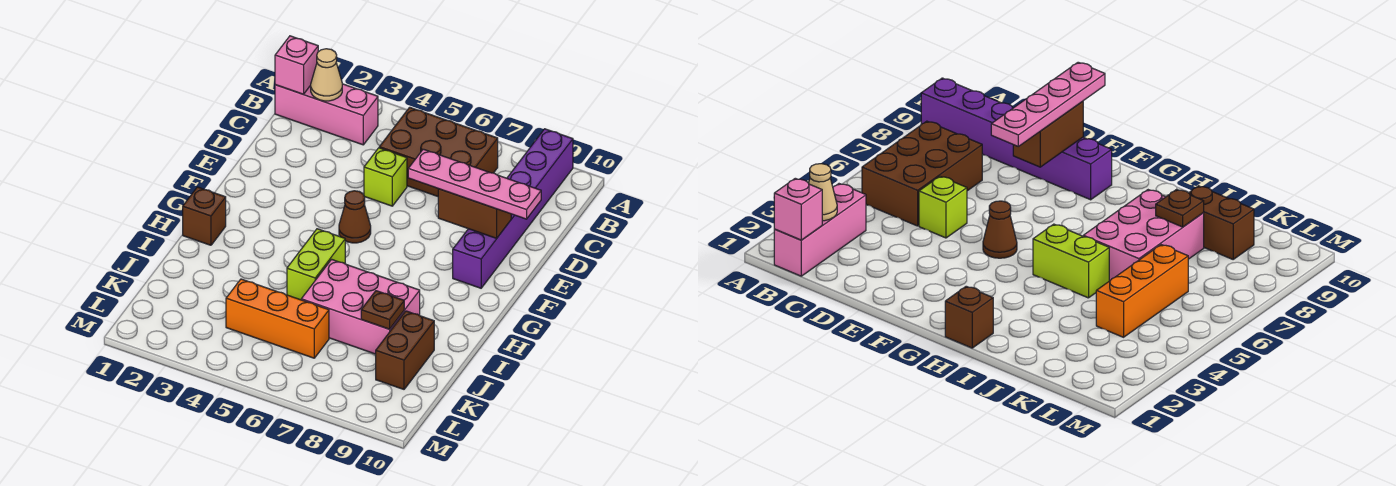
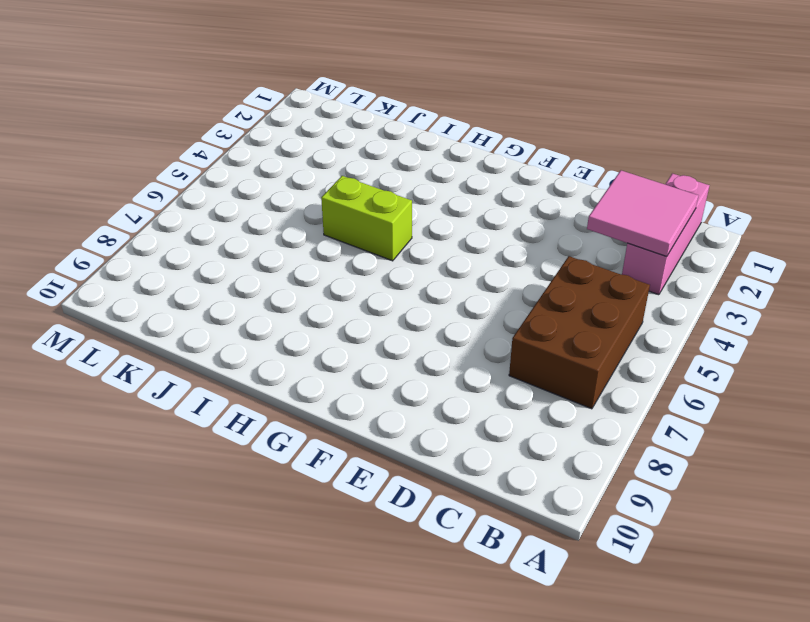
pink tile B2:C3 level 2 -> tan cone B2 level 2
none -> purple brick A9:F9 level 1
none -> lime brick D5 level 1
none -> brown cone F5 level 1

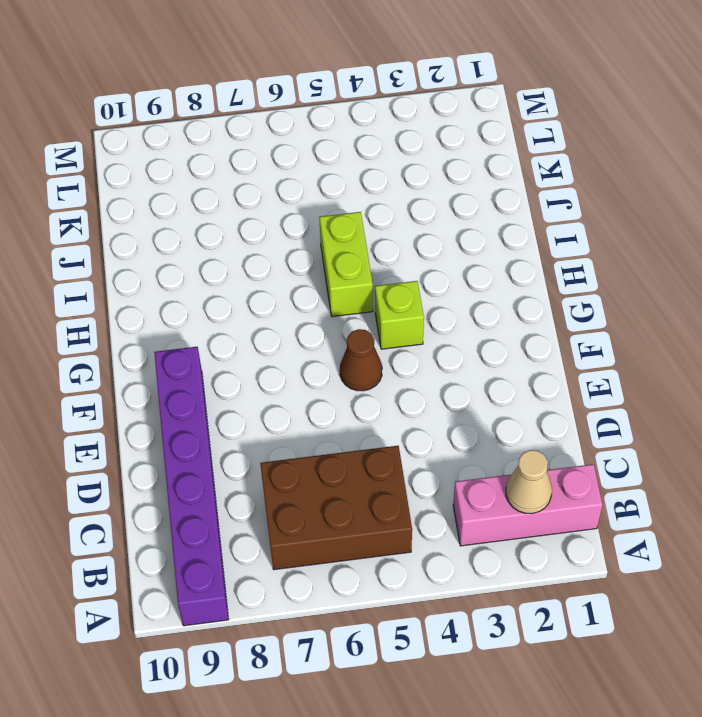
lime brick G4 level 1 -> lime brick D5 level 1
none -> brown brick H1 level 1
none -> pink brick I6:J8 level 1
none -> brown brick J9:K9 level 1

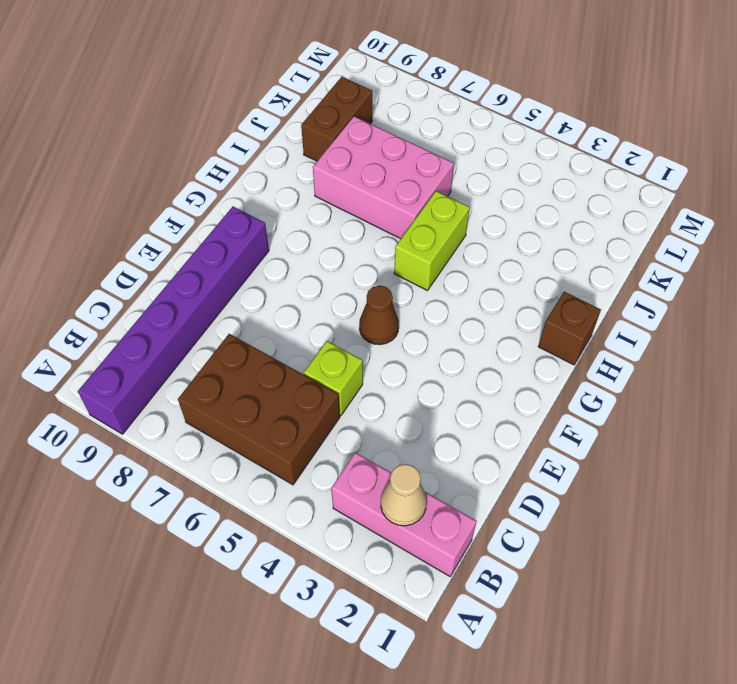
none -> orange brick K4:K6 level 1
none -> pink brick B1 level 2
none -> brown brick E8:E9 level 2

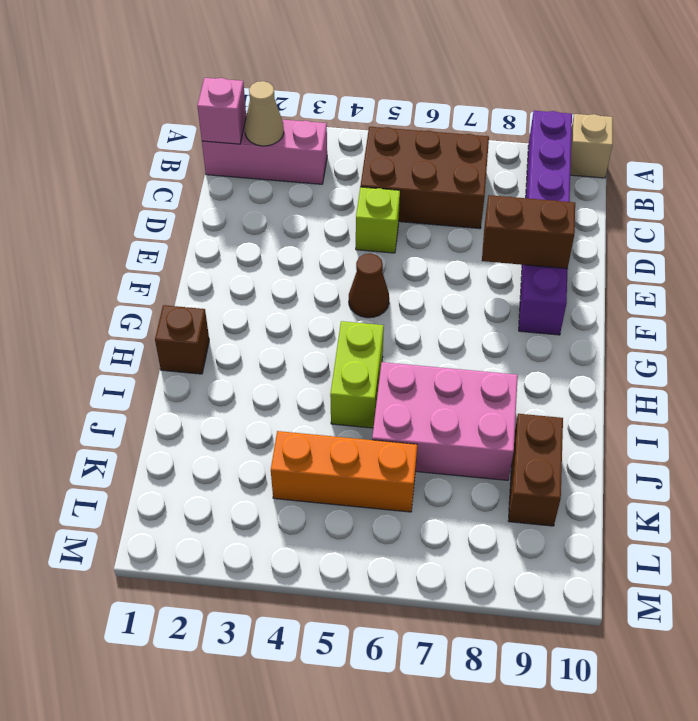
tan brick A10 level 1 -> none
none -> brown plate J8 level 2
none -> pink plate E7:E10 level 3

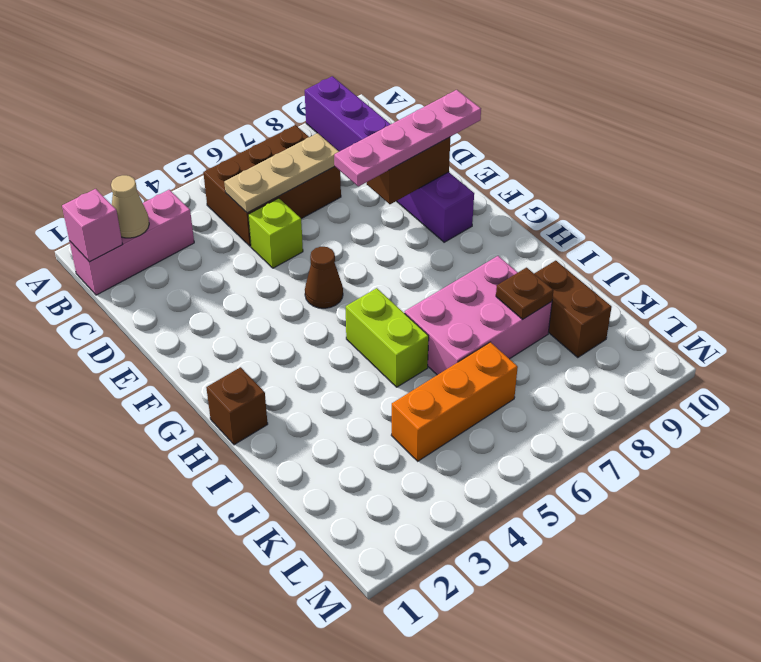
tan plate C5:C7 level 2 -> none

